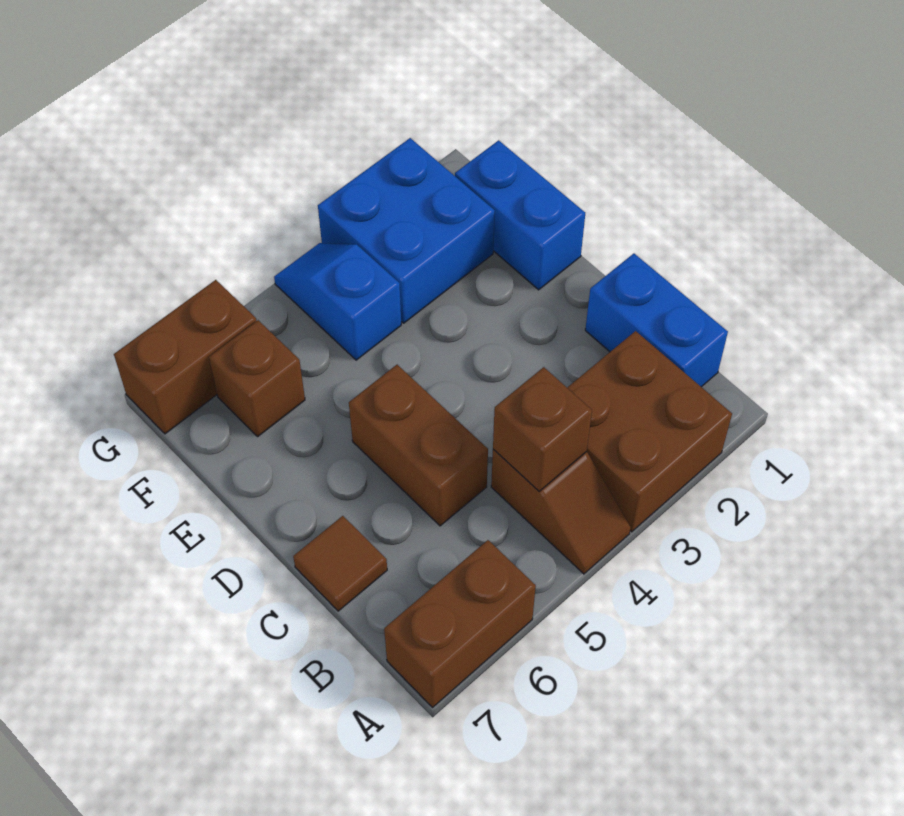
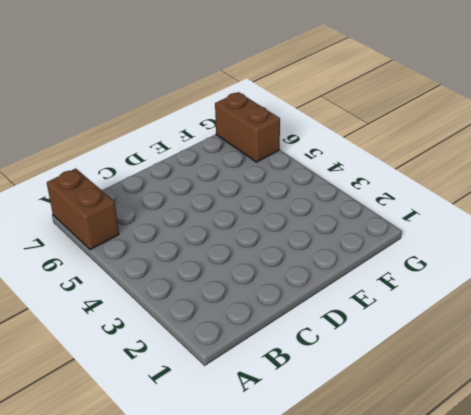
none -> brown brick A2:B3 level 1
none -> brown slope A4:B4 level 1 top B
none -> blue brick B1:C1 level 1

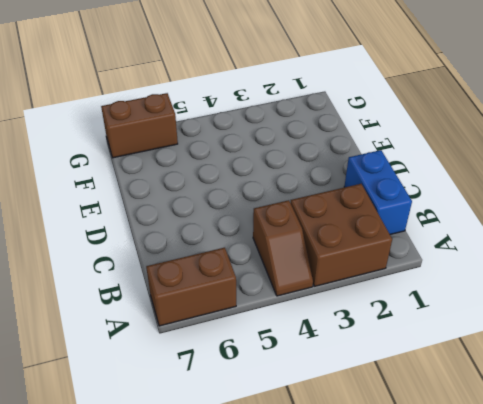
none -> brown brick C5:D5 level 1
none -> brown tile C7 level 1
none -> blue brick E1:F1 level 1

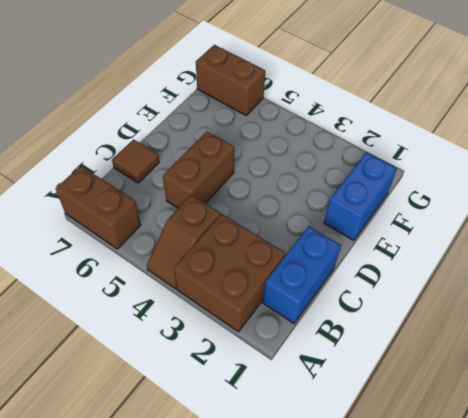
none -> blue brick F2:G3 level 1
none -> blue slope F4:G4 level 1 top F
none -> brown brick F6 level 1

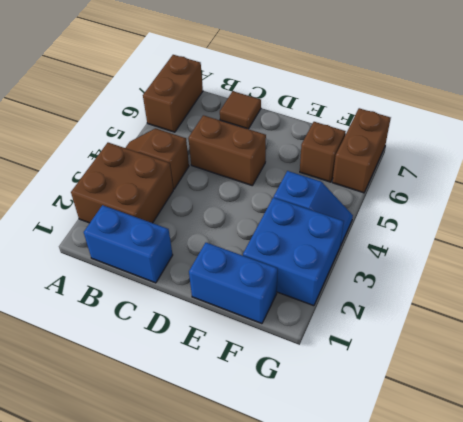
none -> brown brick B4 level 2

